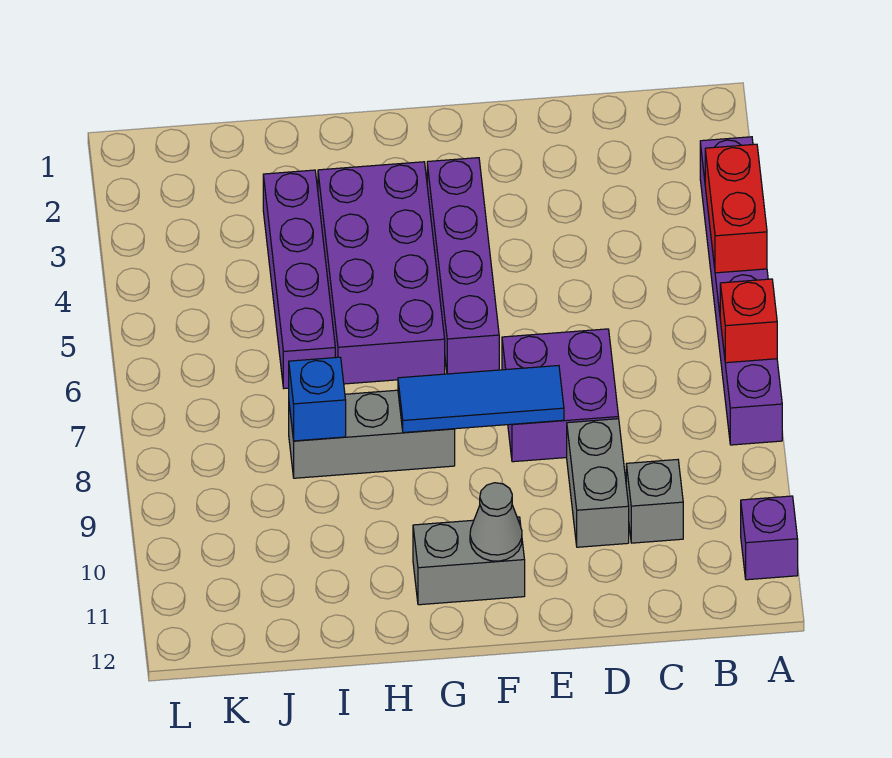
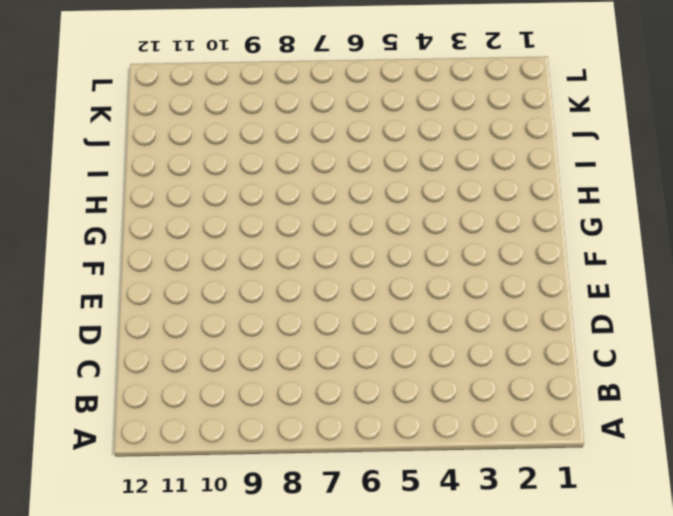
none -> purple brick A3:A8 level 1
none -> purple brick A11 level 1
none -> grey brick C10 level 1

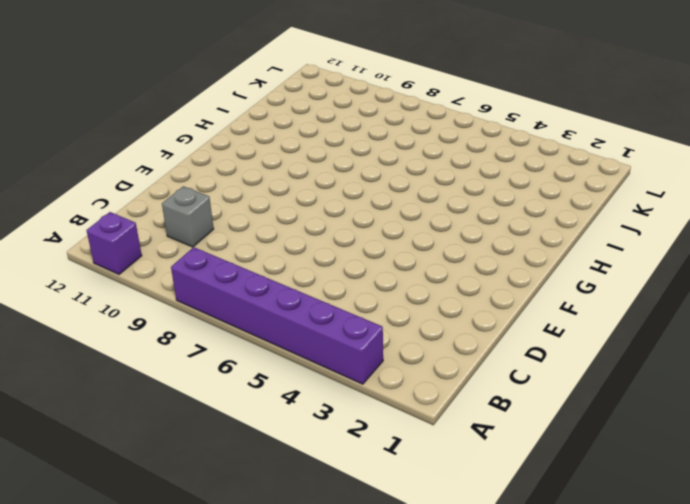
none -> purple brick D7:E8 level 1
none -> grey brick D9:D10 level 1
none -> purple brick F3:F6 level 1

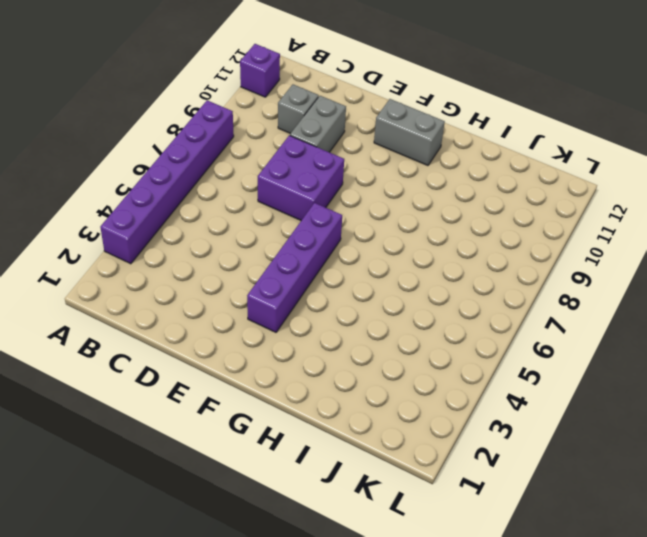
none -> purple brick G3:H6 level 1
none -> grey brick G8:I8 level 1
none -> purple brick I3:I6 level 1

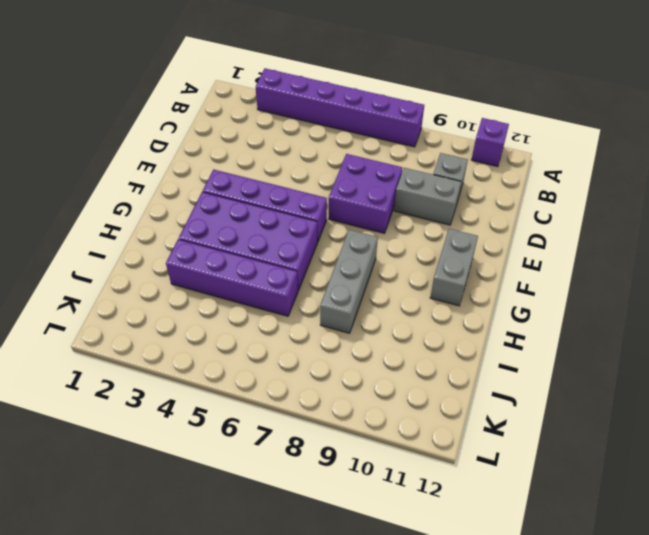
none -> red brick A4:A5 level 2
none -> red brick A7 level 2
none -> blue tile E8:G8 level 2

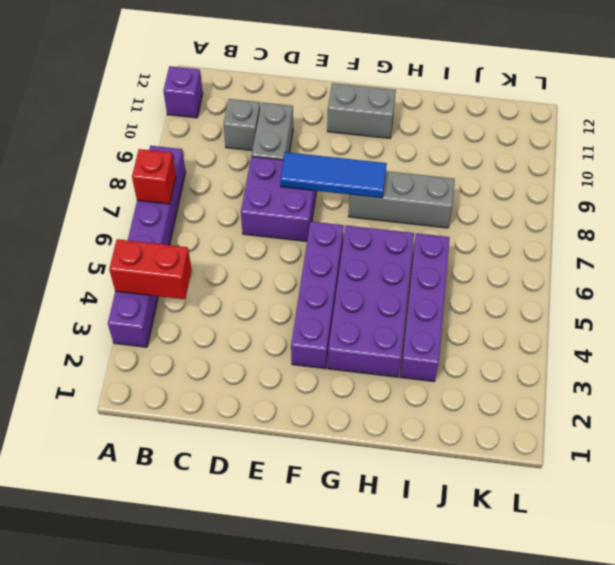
red brick A4:B4 level 2 -> red brick A4:A5 level 2
none -> grey cone F11 level 2
none -> blue brick I8 level 2

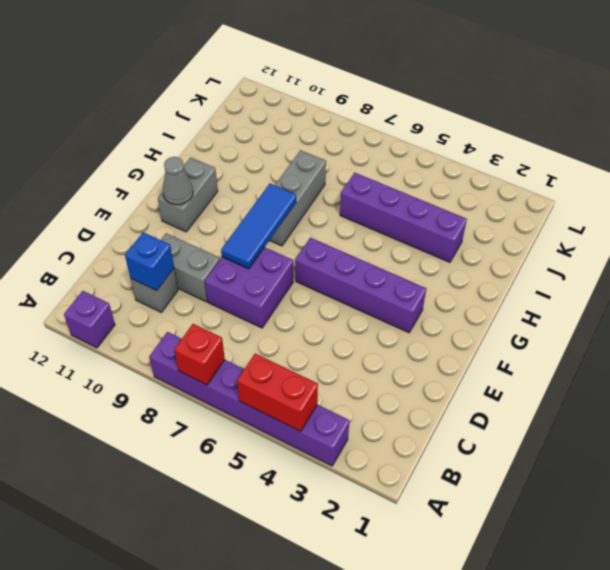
blue brick C10 level 2 -> blue brick I8 level 2
none -> purple brick G3:H6 level 1

